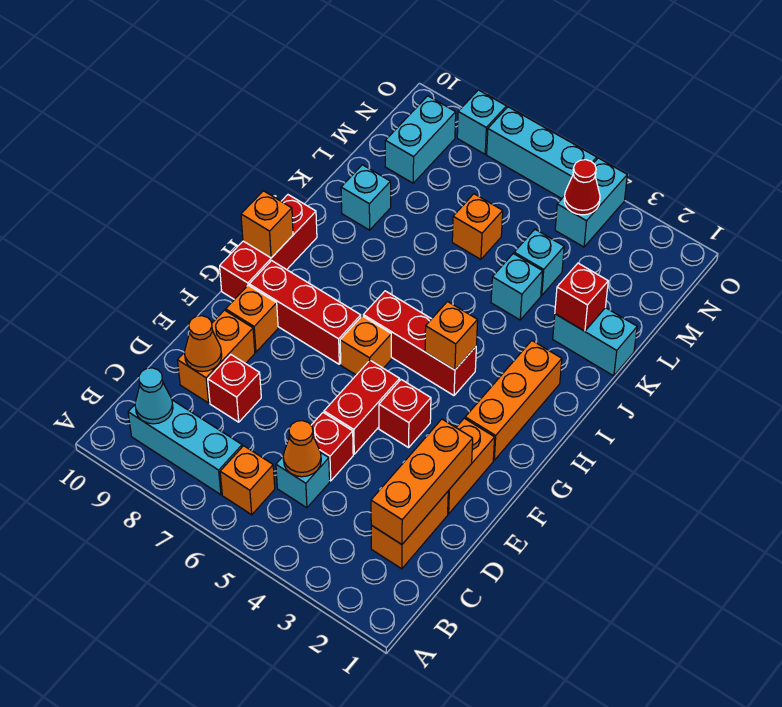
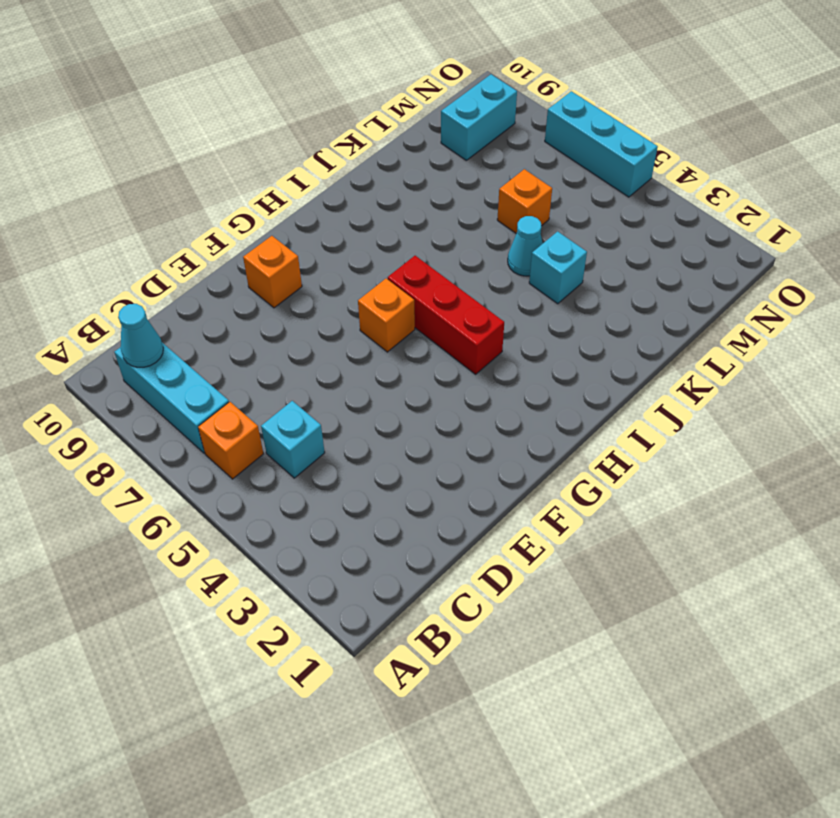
cyan cone K5 level 1 -> none
none -> orange brick C2:D2 level 1
none -> red brick D5 level 1
none -> red brick D8 level 1
none -> orange brick D9:E9 level 1

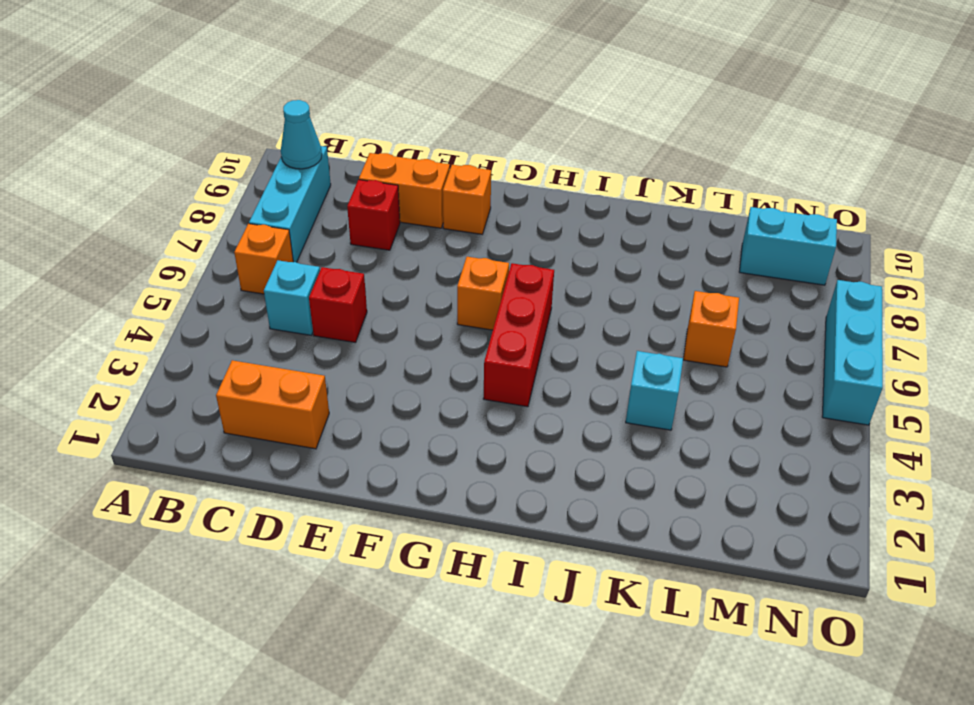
none -> orange brick E2:F2 level 1
none -> red brick E5:F5 level 1
none -> red brick F4 level 1
none -> orange brick G2:I2 level 1

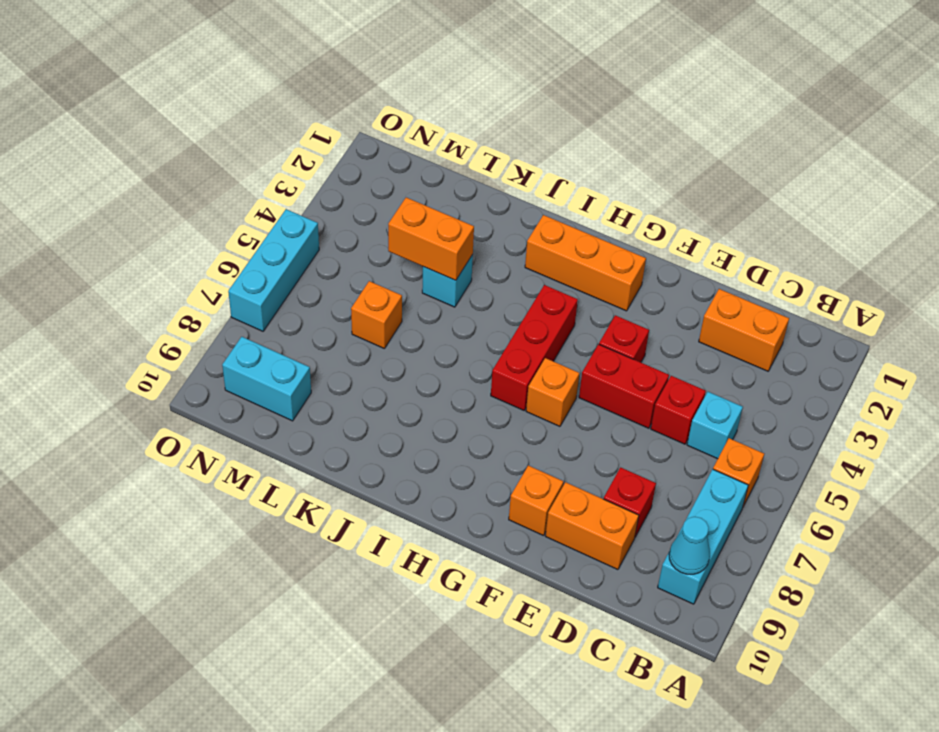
orange brick K4:L4 level 2 -> orange brick E2:F2 level 1
none -> red brick G7:G9 level 1
none -> red brick G10:I10 level 1
none -> cyan brick K1:K2 level 1
none -> cyan brick K9 level 1

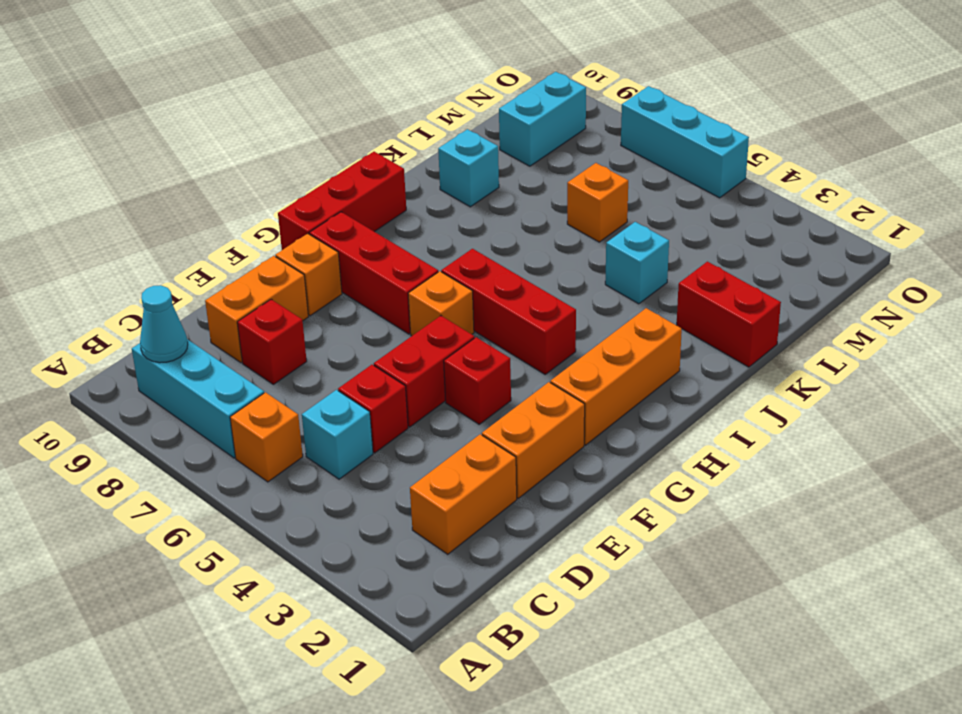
red brick K1:K2 level 1 -> cyan brick K1:K2 level 1
none -> cyan brick L4 level 1
none -> cyan brick N4:O4 level 1
none -> cyan brick O8 level 1
none -> orange brick C2:E2 level 2

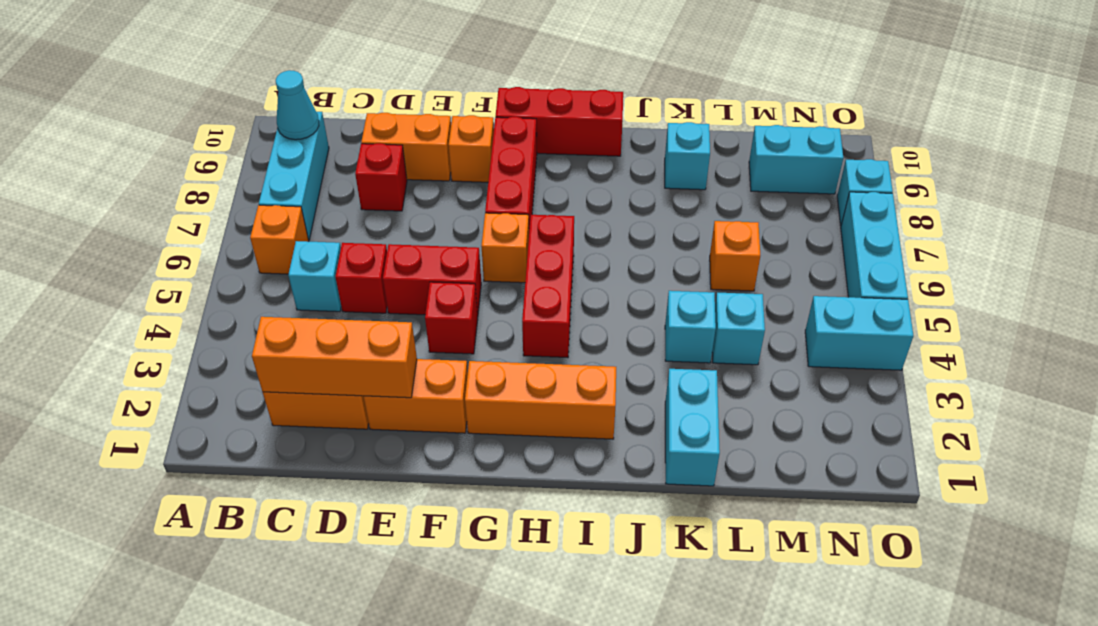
none -> orange cone C5 level 2
none -> orange cone D9 level 2
none -> orange brick H4 level 2
none -> orange brick H10 level 2

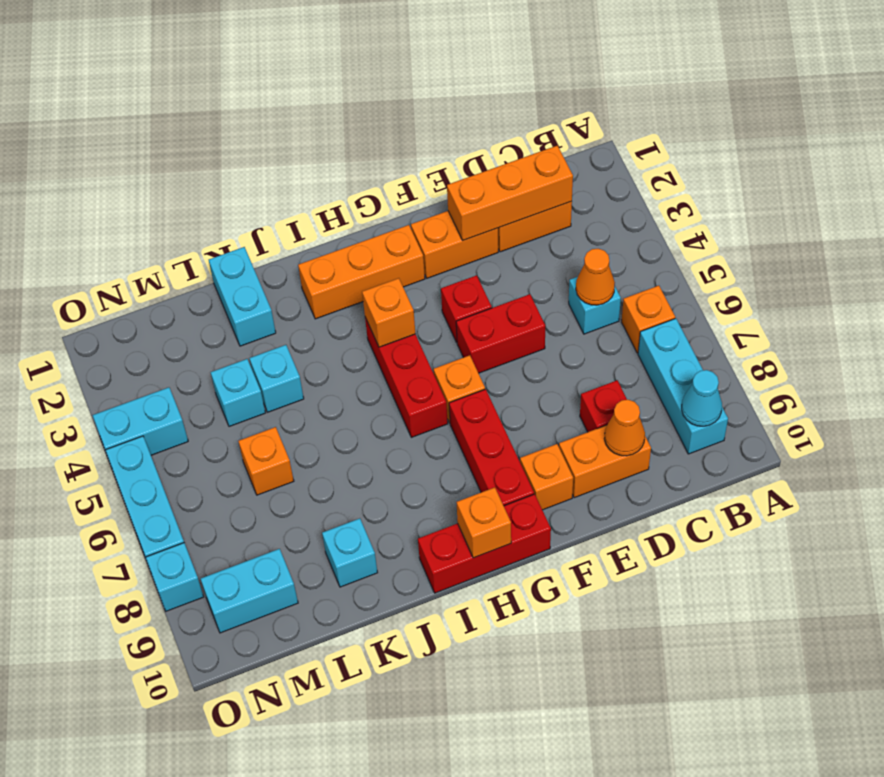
none -> red brick D5 level 1
none -> red brick K2 level 2
none -> red cone N4 level 2

